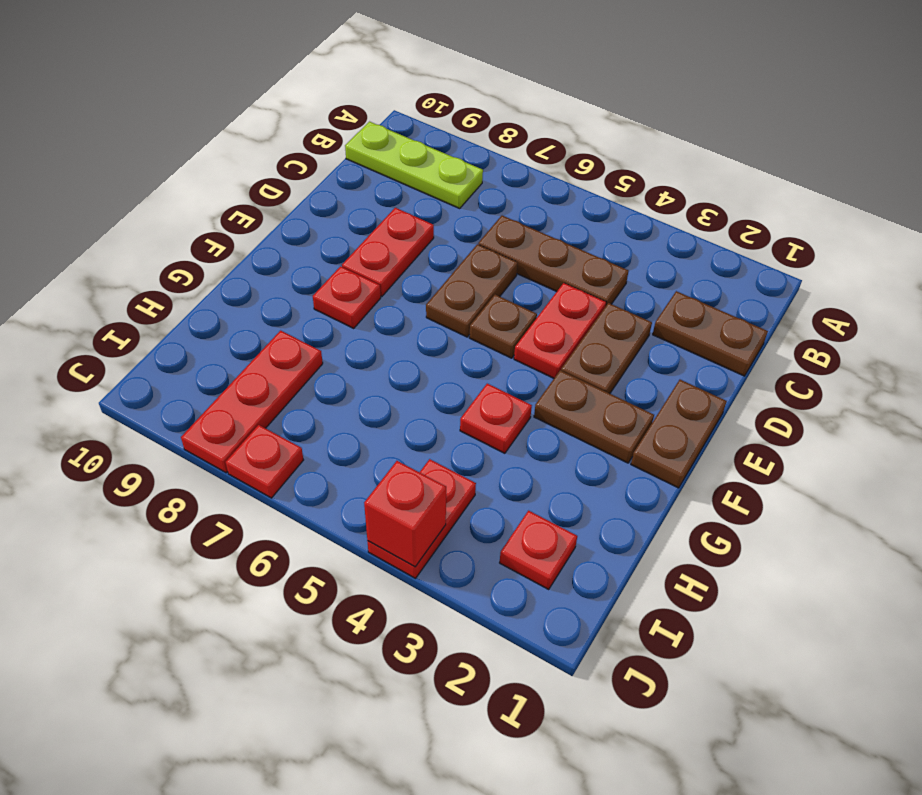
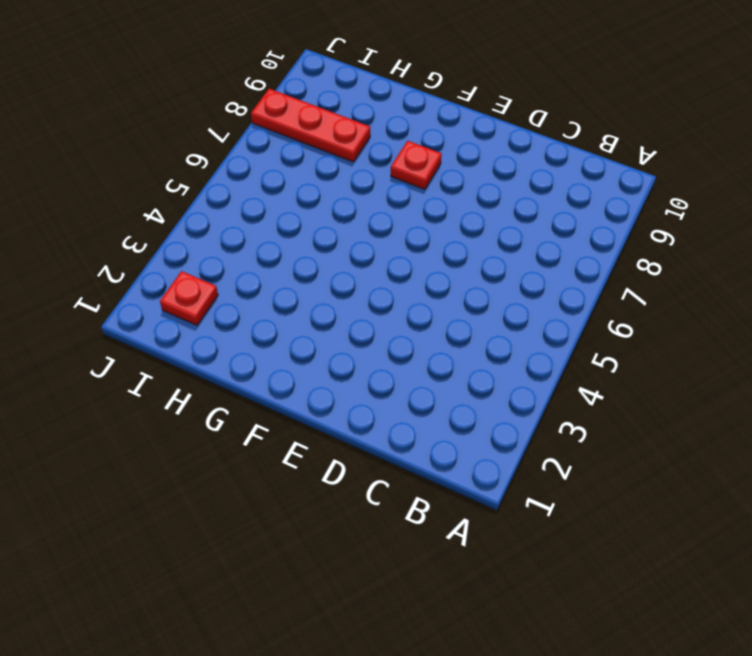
none -> lime plate B8:B10 level 1
none -> brown plate C1:C2 level 1
none -> brown plate C4:C6 level 1

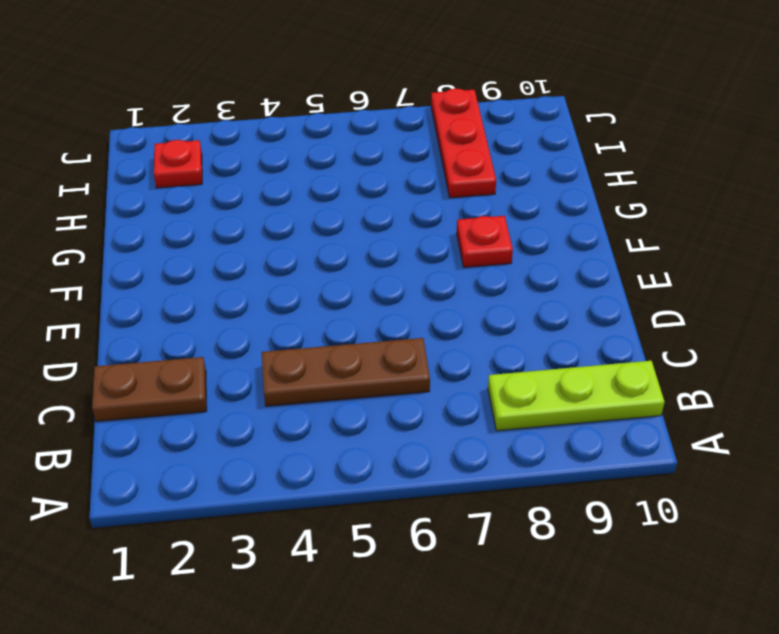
none -> brown plate D3:E3 level 1
none -> red plate D4:E4 level 1
none -> brown plate D6:E6 level 1

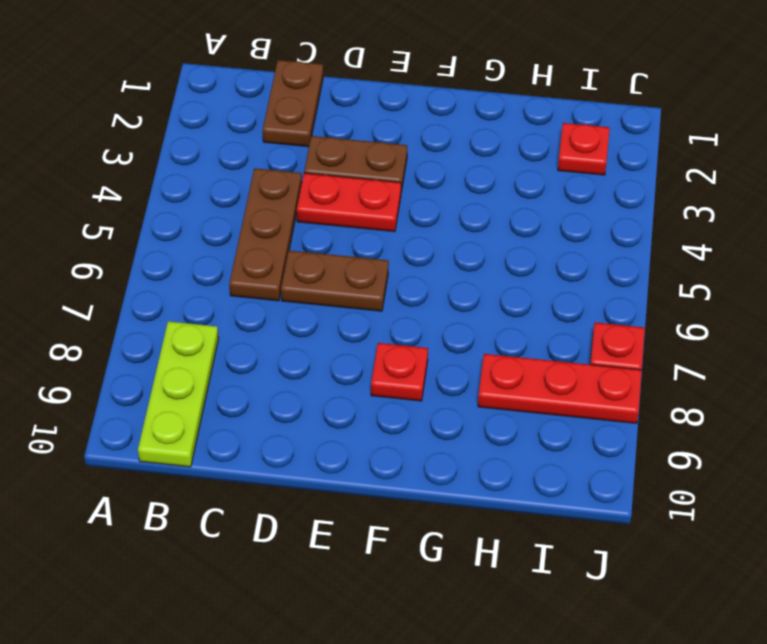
none -> red plate D8:E8 level 1
none -> brown plate E1:F1 level 1
none -> brown plate E5 level 1

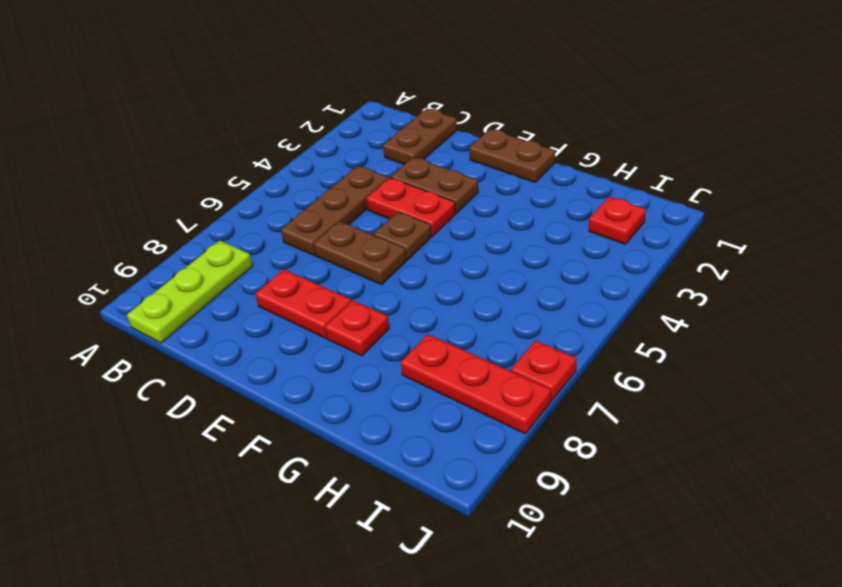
none -> brown plate F2:F3 level 1
none -> red plate G4 level 1
none -> red plate I4:J4 level 1

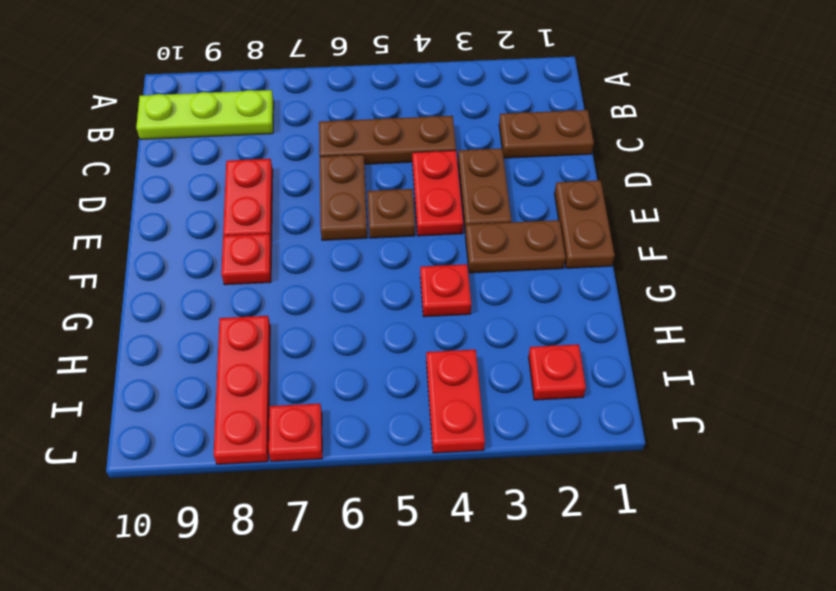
none -> red brick J4 level 2

